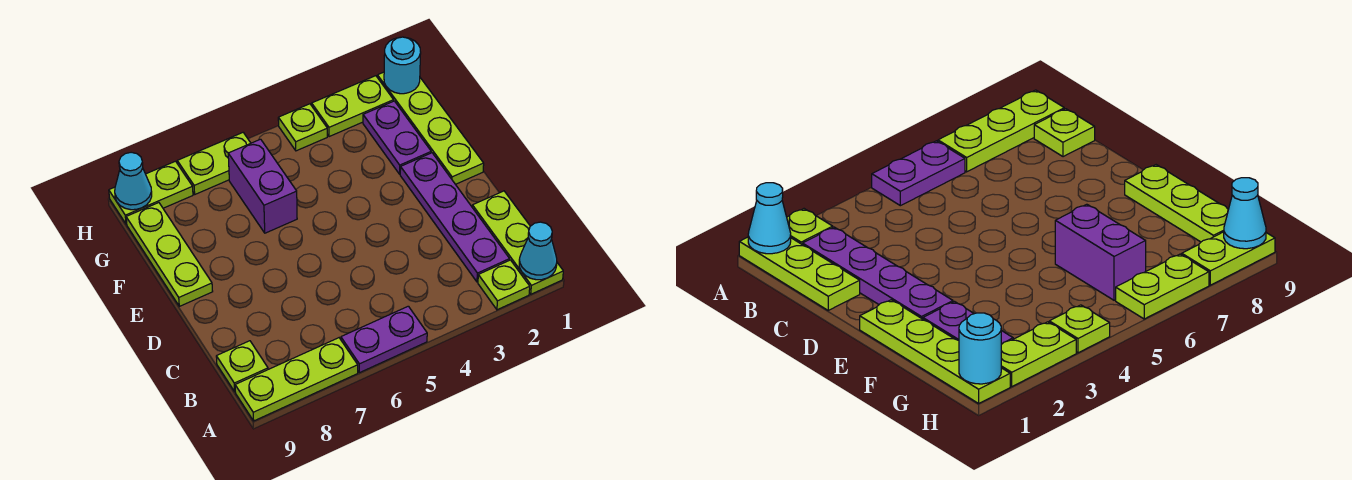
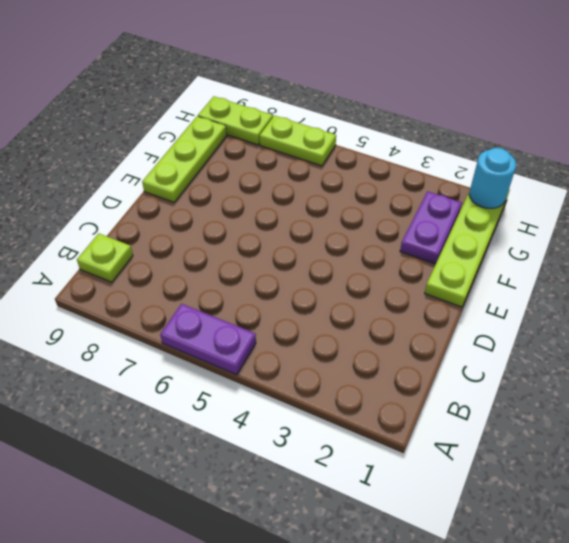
none -> lime plate A1:C1 level 1
none -> lime plate A2 level 1
none -> lime plate A7:A9 level 1

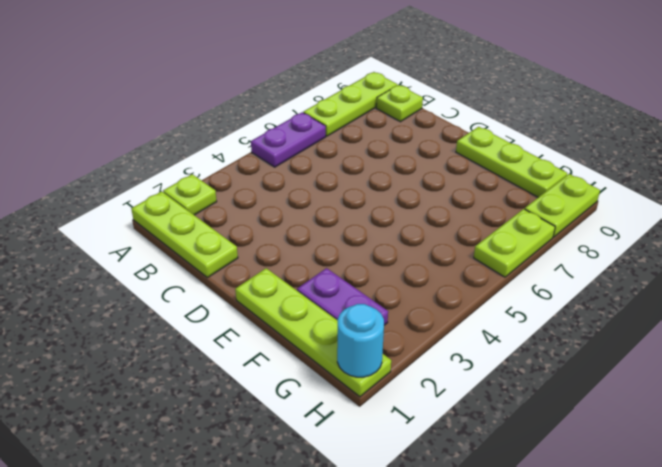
none -> purple plate B2:E2 level 1
none -> purple brick F6:G6 level 1
none -> lime plate H2:H3 level 1

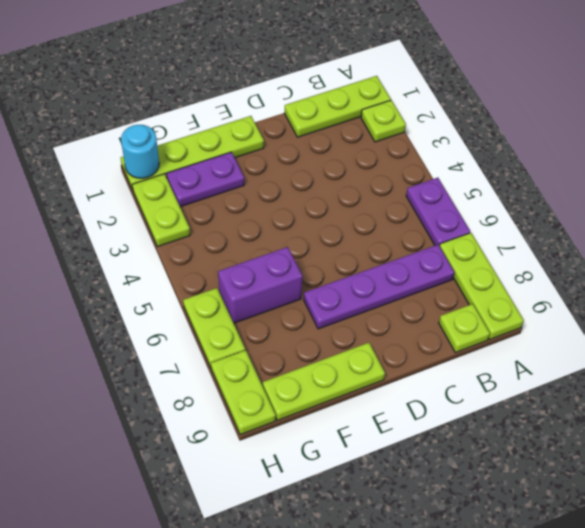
purple plate B7:E7 level 1 -> purple plate B2:E2 level 1
none -> lime plate H4 level 1
none -> cyan cone A1 level 2
none -> cyan cone H9 level 2

